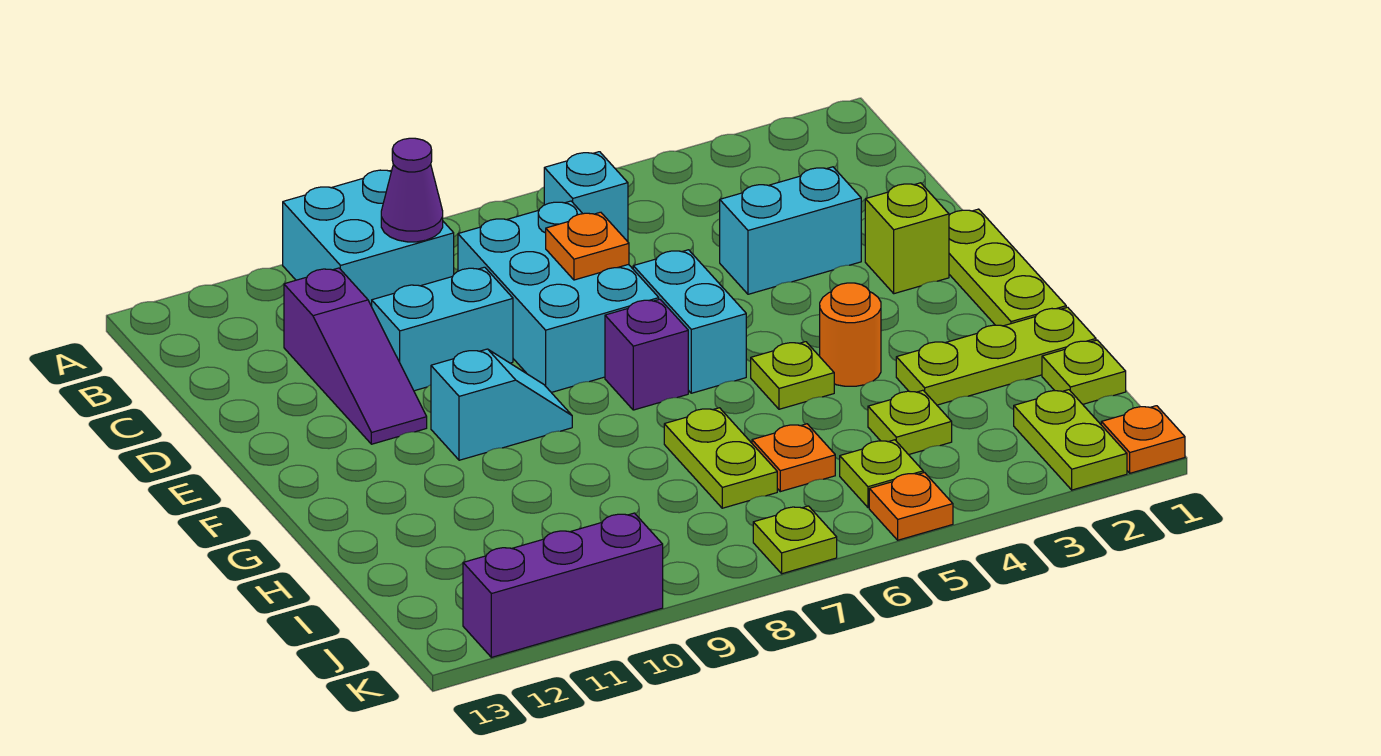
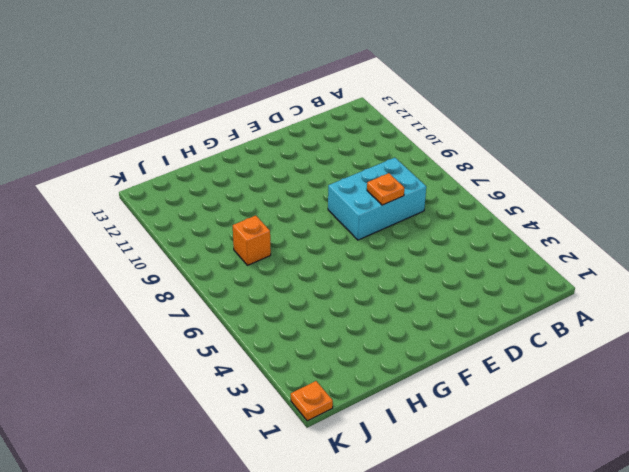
orange brick I8 level 1 -> none
none -> cyan brick A9:B10 level 1
none -> cyan brick B6 level 1
none -> purple slope C11:E11 level 1 top C

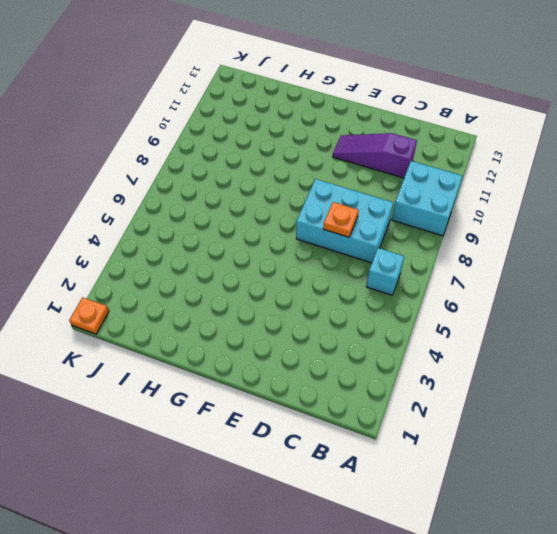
none -> cyan brick D3:D4 level 1
none -> cyan brick D9:D10 level 1
none -> lime plate E1:G1 level 1

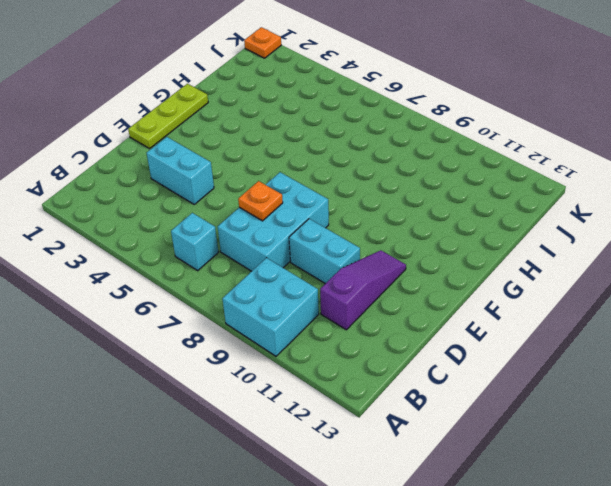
none -> lime brick E2 level 1
none -> cyan brick E6:F6 level 1
none -> purple brick F7 level 1

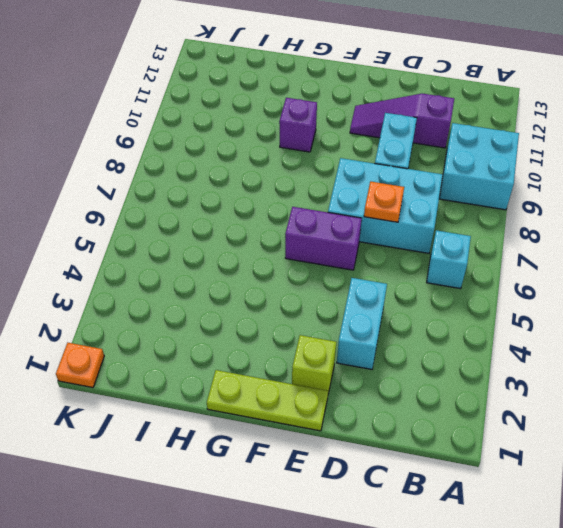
purple brick E6:F6 level 1 -> cyan brick E6:F6 level 1
purple brick G10 level 1 -> purple brick F7 level 1
none -> cyan slope F9:F10 level 1 top 10
none -> orange round brick G4 level 1
none -> lime plate G5 level 1

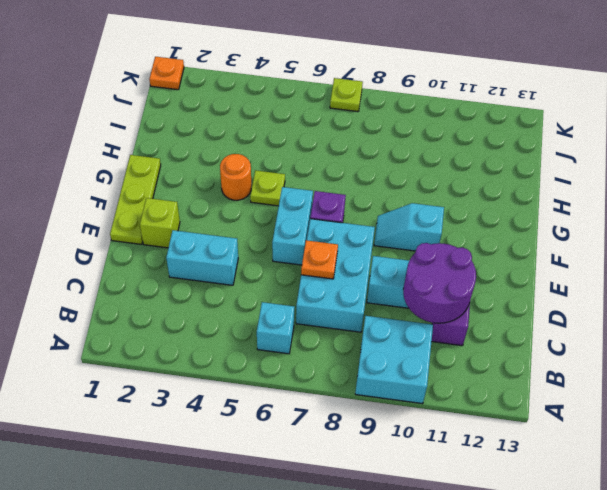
purple round brick C10:D11 level 2 -> none
none -> lime plate H1:H3 level 1
none -> lime plate H7:I7 level 1
none -> lime plate I1 level 1

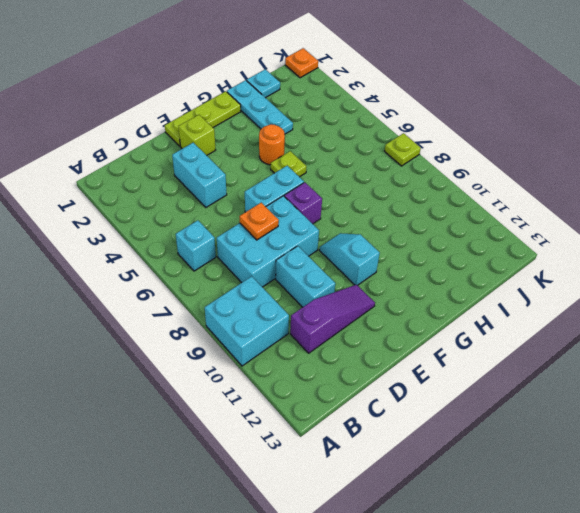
cyan plate H1:H3 level 1 -> lime plate H1:H3 level 1
cyan plate I1 level 1 -> lime plate I1 level 1
none -> lime plate H7:I7 level 1
none -> lime plate I4 level 1
none -> orange plate I6 level 1

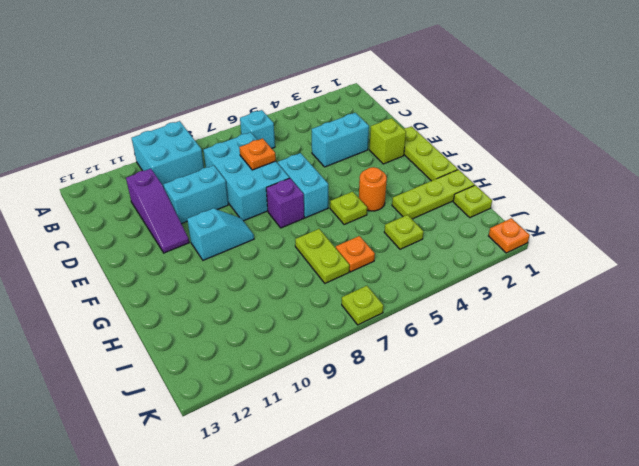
none -> lime plate J2:K2 level 1
none -> lime plate J5 level 1
none -> orange plate K5 level 1

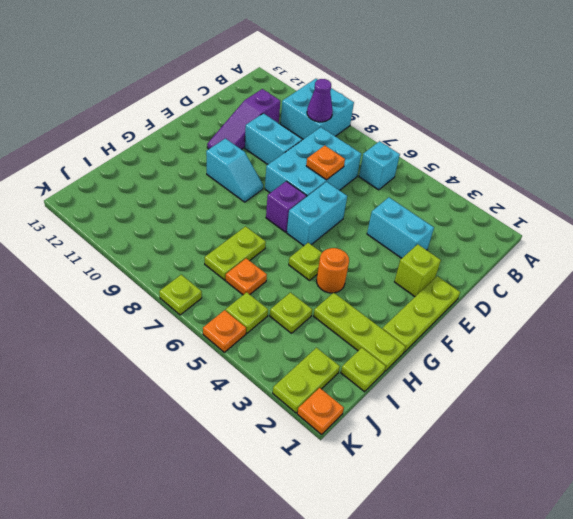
none -> purple brick K10:K12 level 1

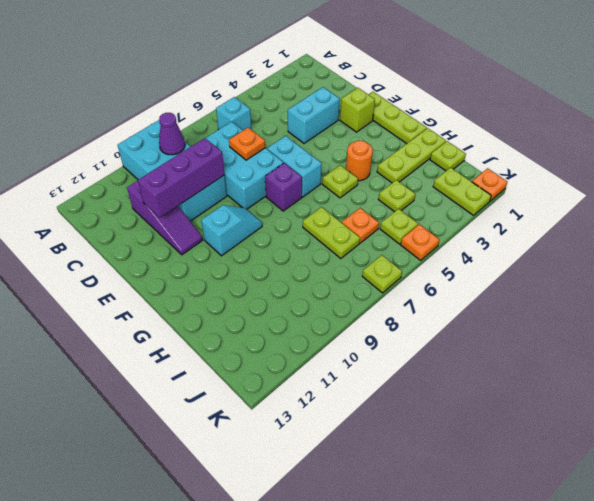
purple brick D9:D11 level 2 -> purple brick K10:K12 level 1

